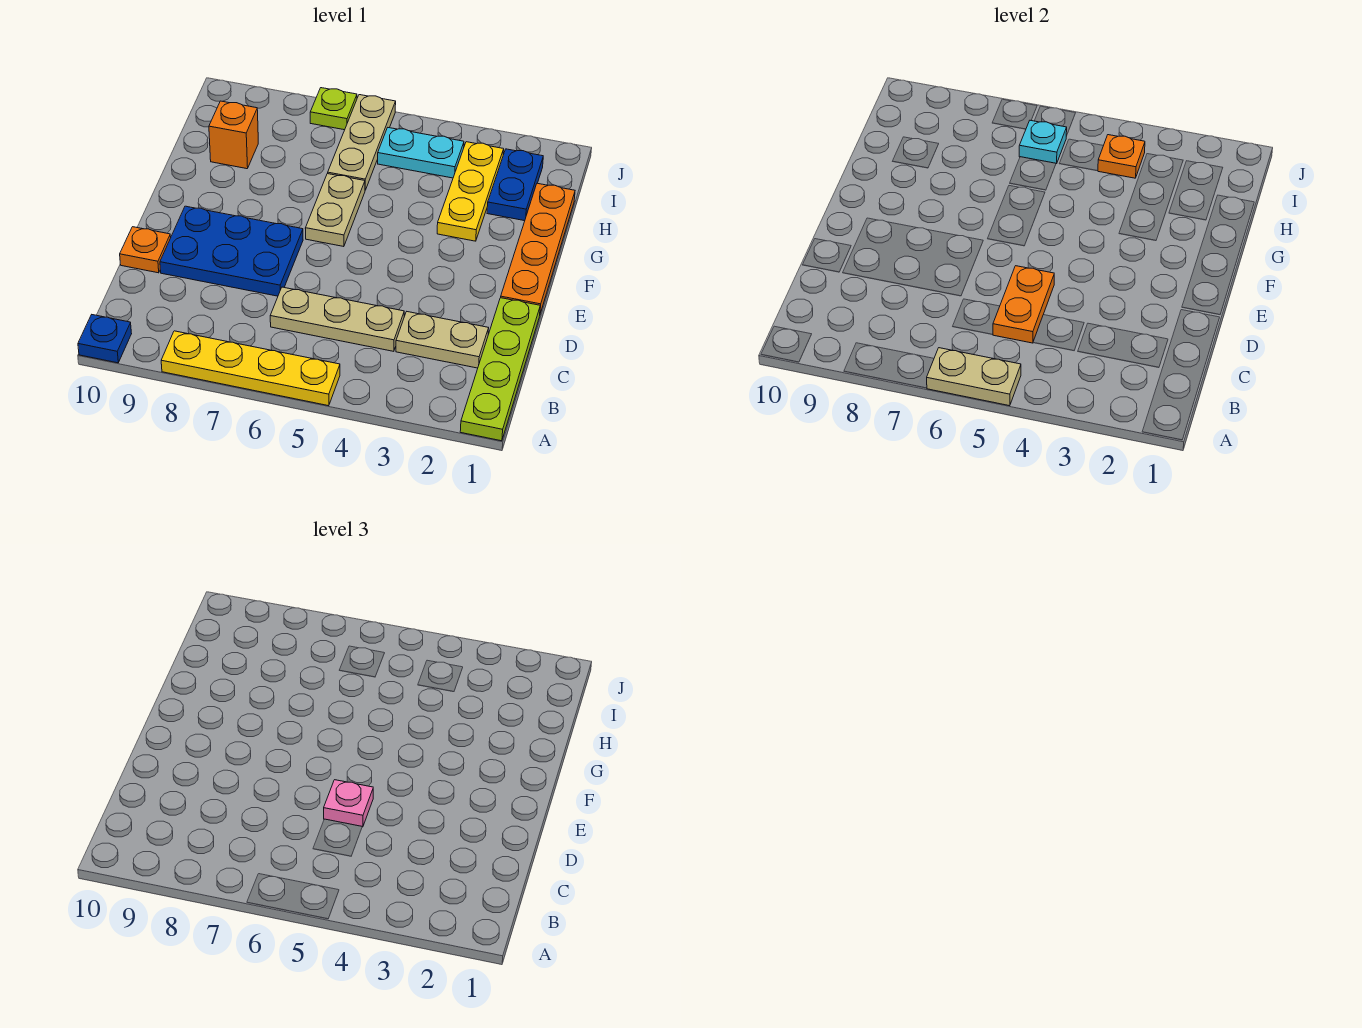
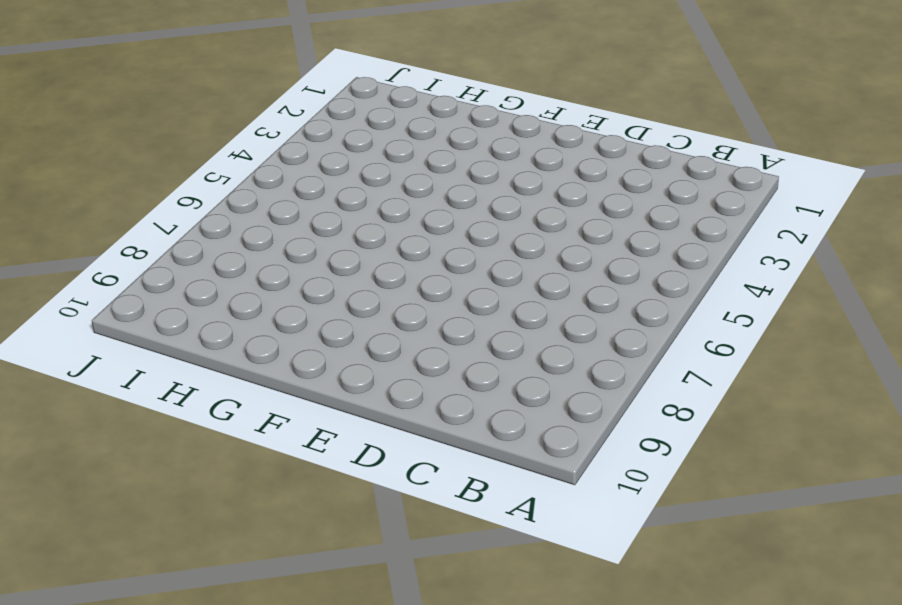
none -> lime plate A1:D1 level 1
none -> yellow plate A5:A8 level 1
none -> blue plate A10 level 1

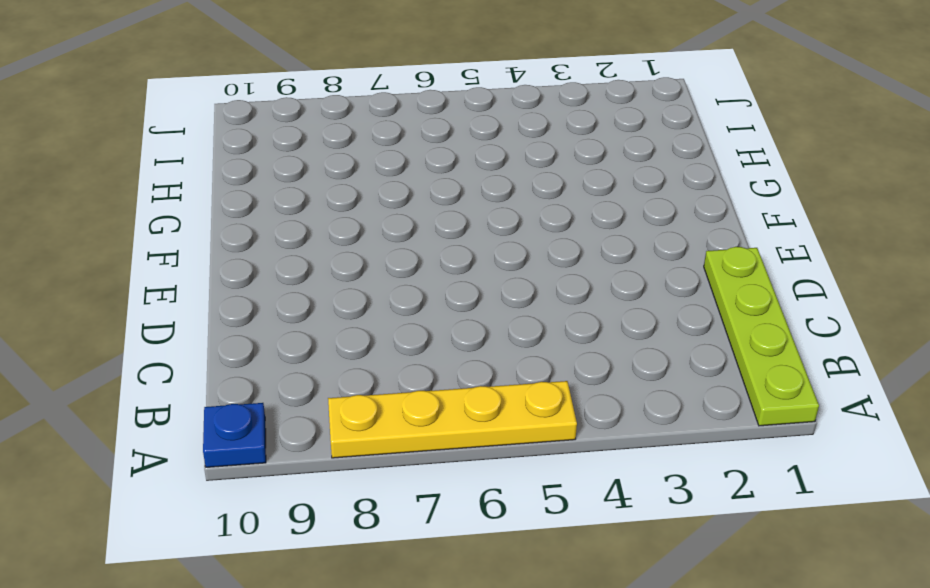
none -> tan plate C2:C3 level 1
none -> tan plate C4:C6 level 1
none -> blue plate D7:E9 level 1

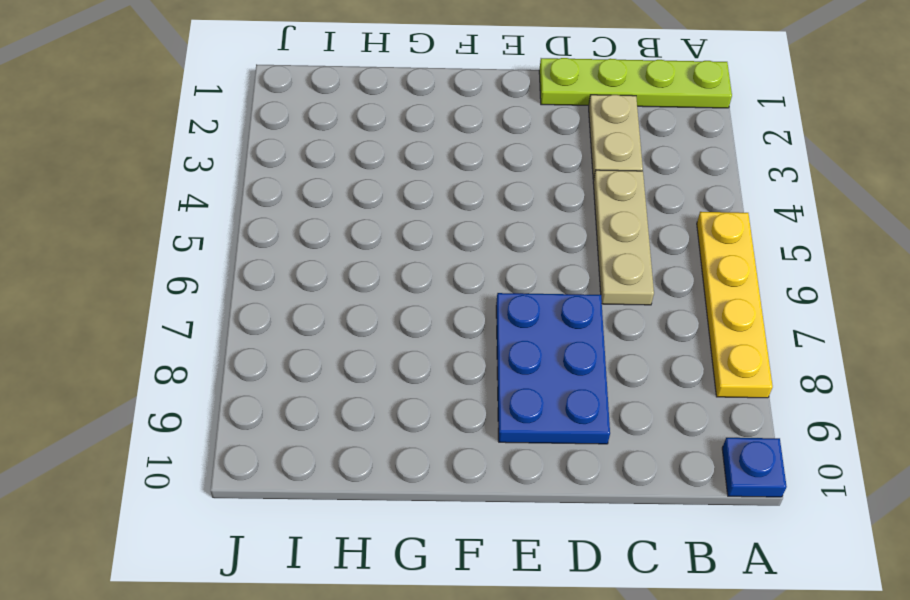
none -> orange plate D10 level 1
none -> orange plate E1:H1 level 1
none -> tan plate F6:G6 level 1

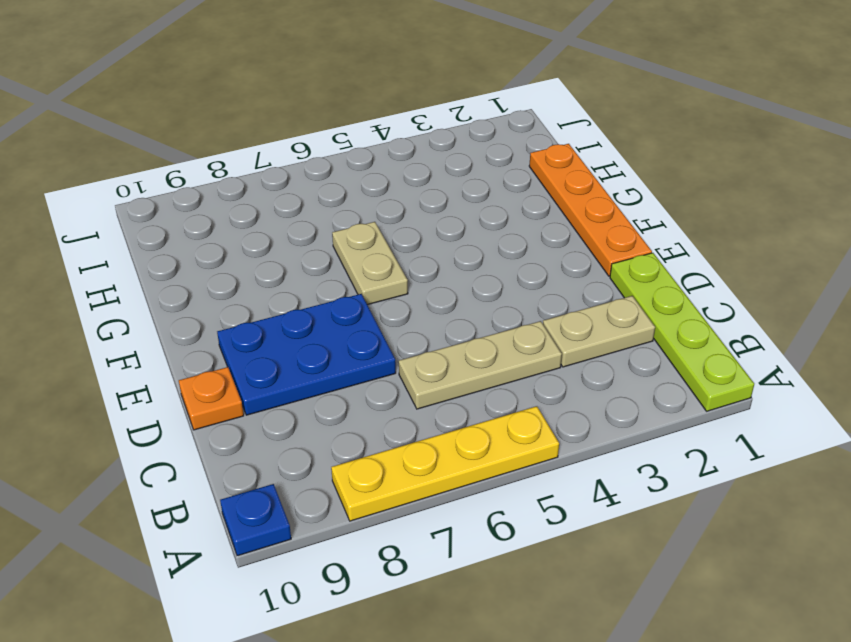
none -> yellow plate G3:I3 level 1
none -> blue plate H2:I2 level 1
none -> tan plate H6:J6 level 1

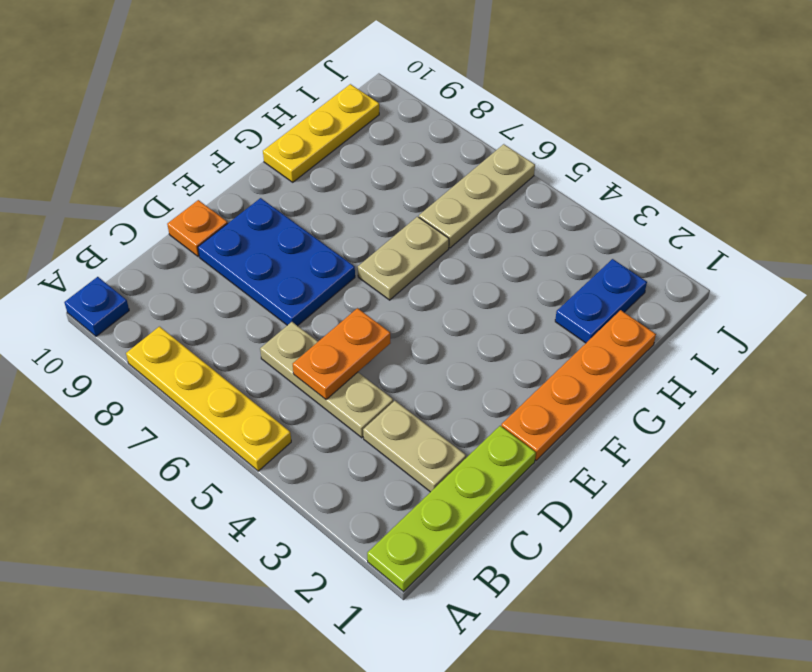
yellow plate G10:I10 level 1 -> yellow plate G3:I3 level 1
none -> orange brick H9 level 1
none -> cyan plate I4:I5 level 1
none -> lime plate J7 level 1

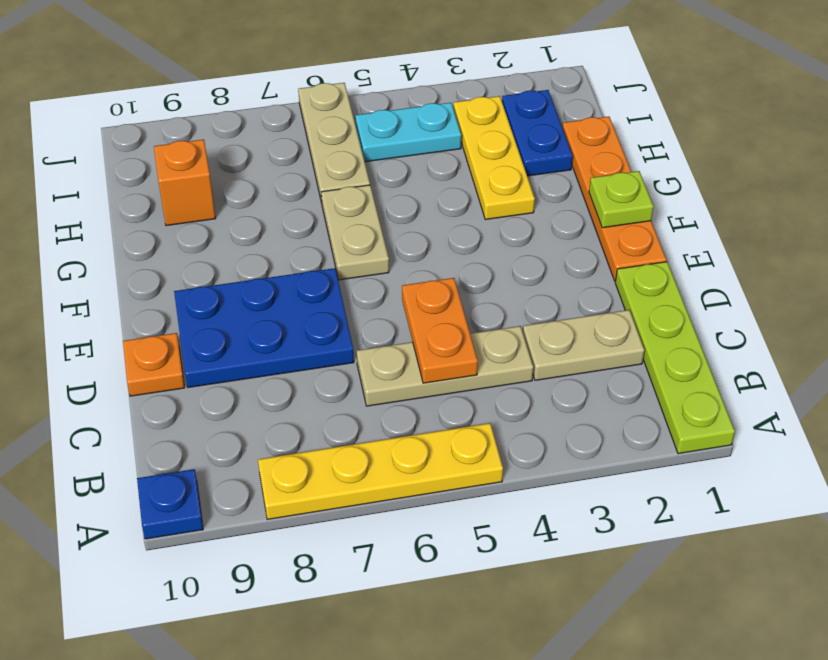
lime plate F1 level 2 -> lime plate J7 level 1
none -> tan plate A5:A6 level 2
none -> orange plate I4 level 2
none -> cyan plate I6 level 2

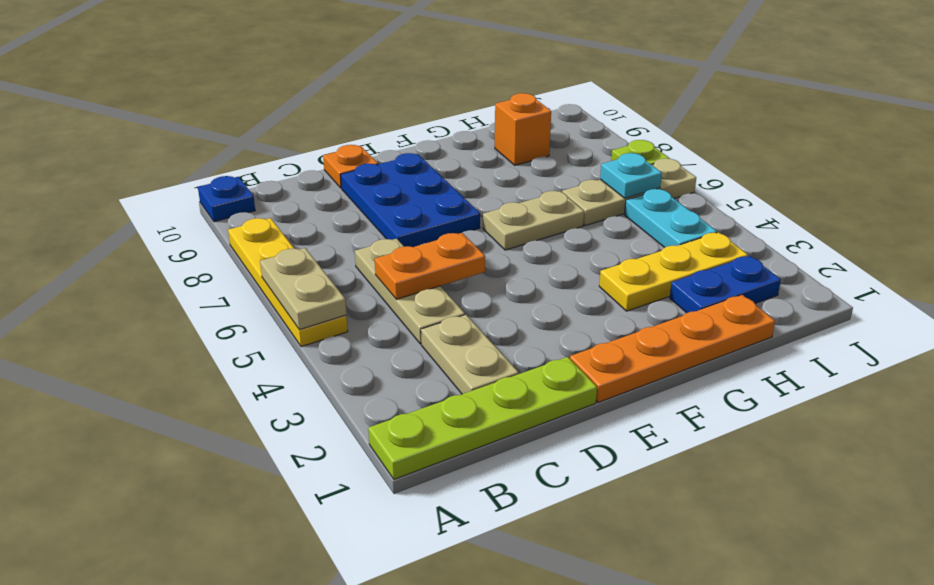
none -> orange plate I4 level 2
none -> pink plate D5 level 3

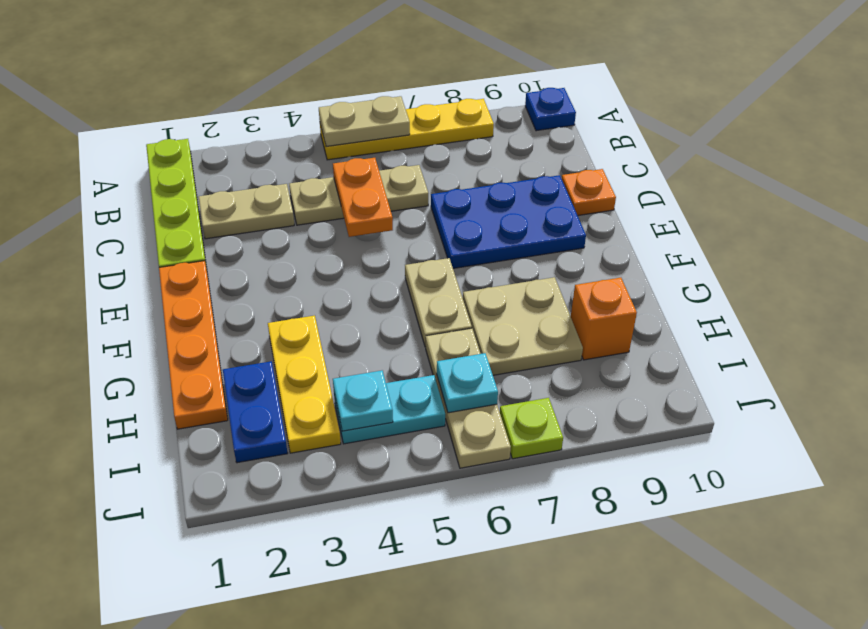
tan plate G7:H8 level 1 -> none
cyan plate I4 level 2 -> orange plate I4 level 2
none -> pink plate D5 level 3

